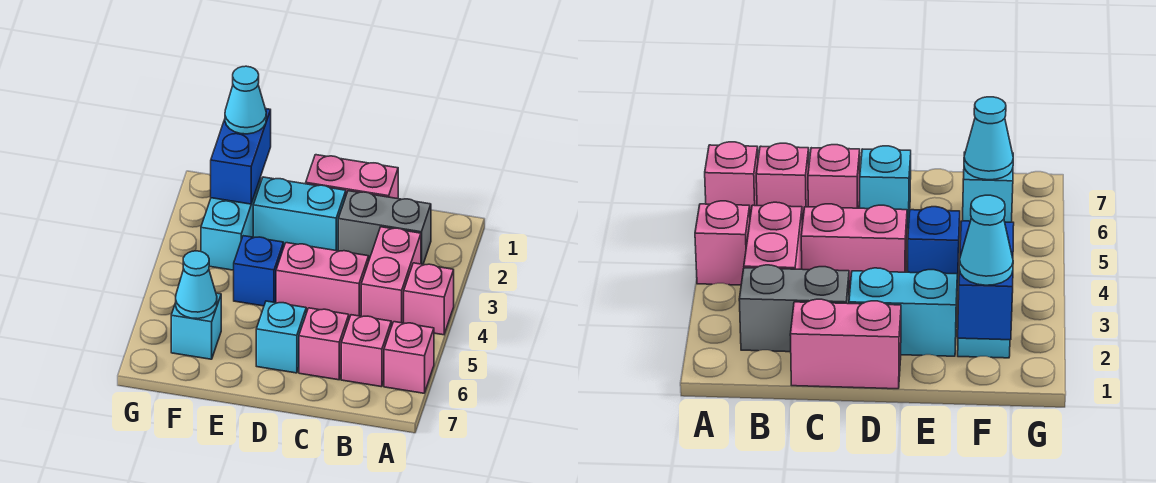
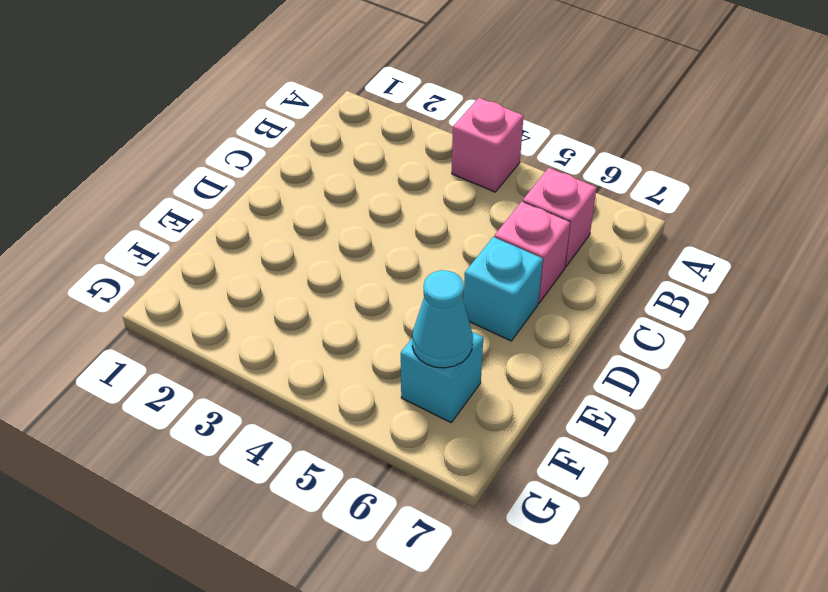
none -> pink brick A6 level 1
none -> grey brick B2:C2 level 1
none -> pink brick B3:B4 level 1

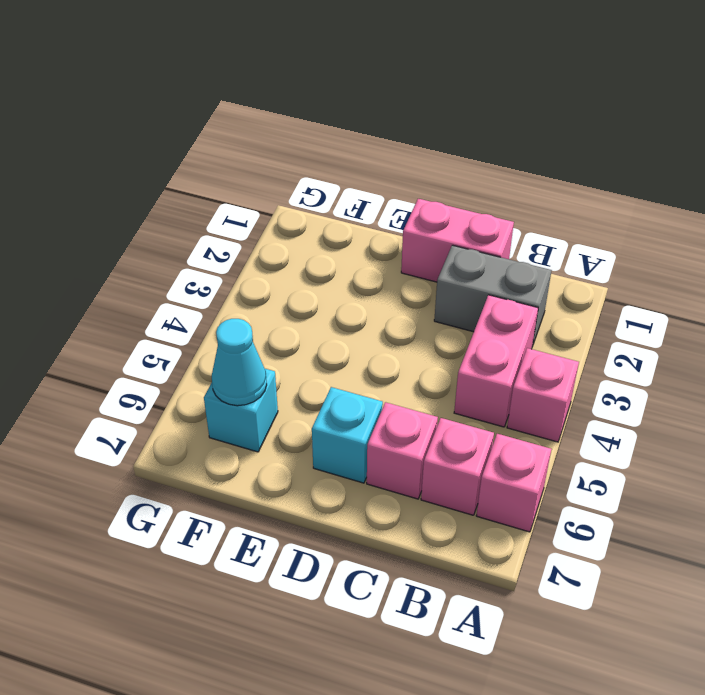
none -> pink brick C4:D4 level 1
none -> cyan brick D2:E2 level 1
none -> blue brick E4 level 1

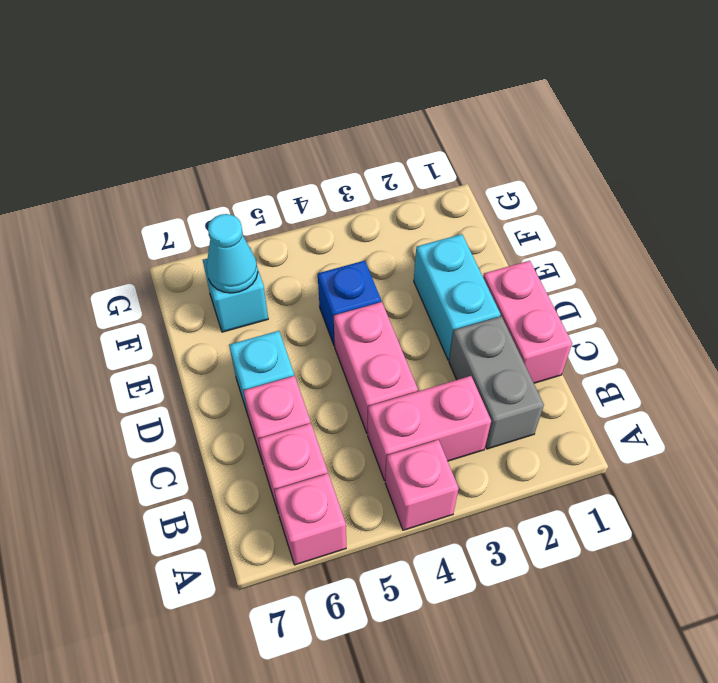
none -> cyan brick F2:F3 level 1
none -> blue brick F1:F2 level 2
none -> cyan cone F1 level 3

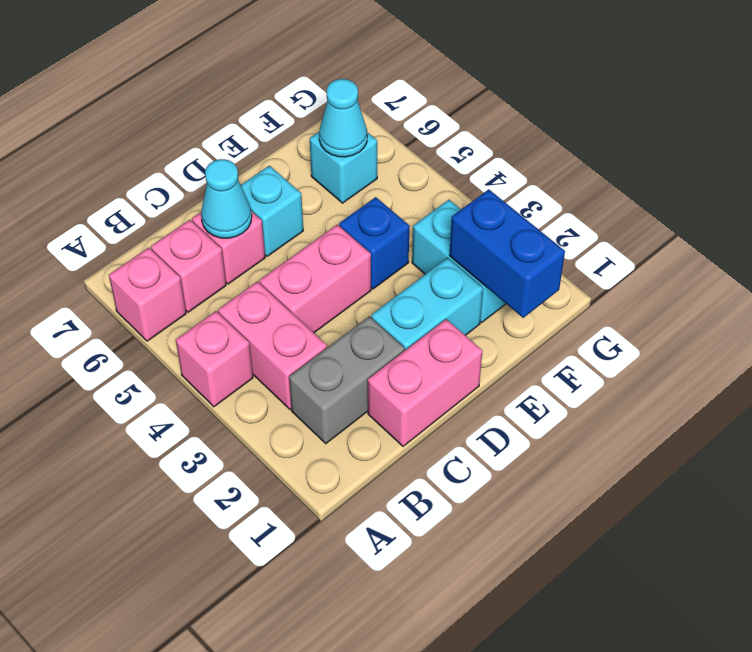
cyan cone C6 level 2 -> cyan cone F1 level 3

